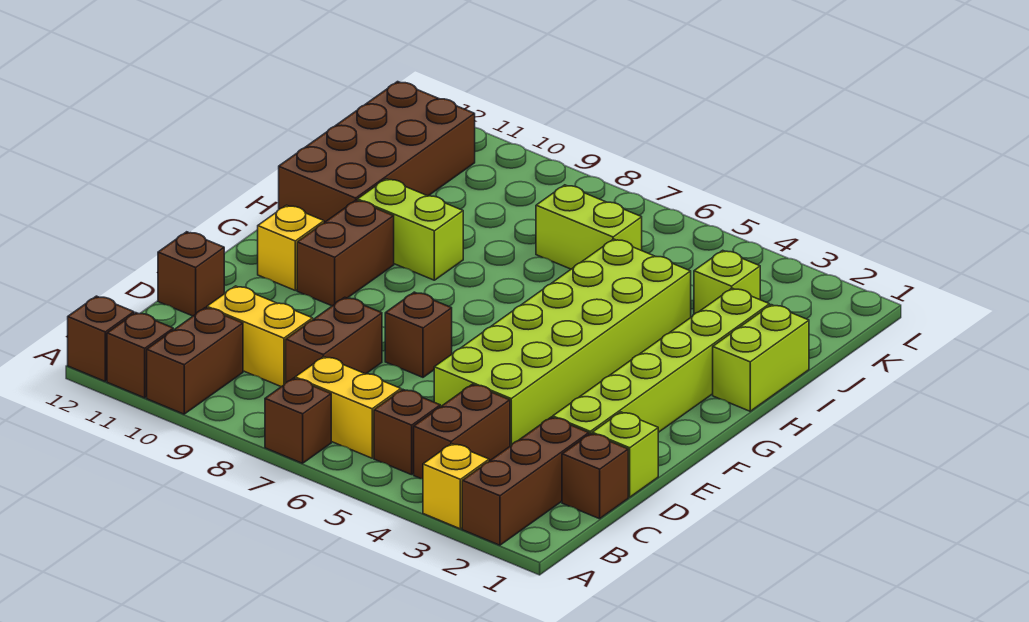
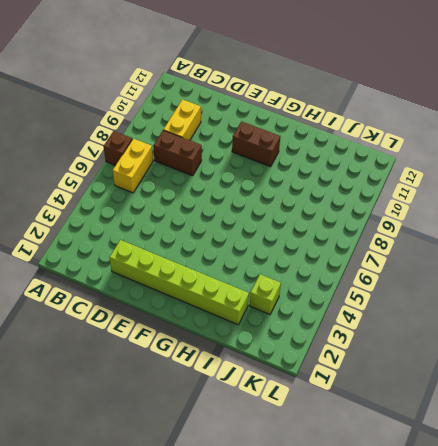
none -> brown brick A2:C2 level 1
none -> yellow brick A3 level 1
none -> brown brick A10:B10 level 1

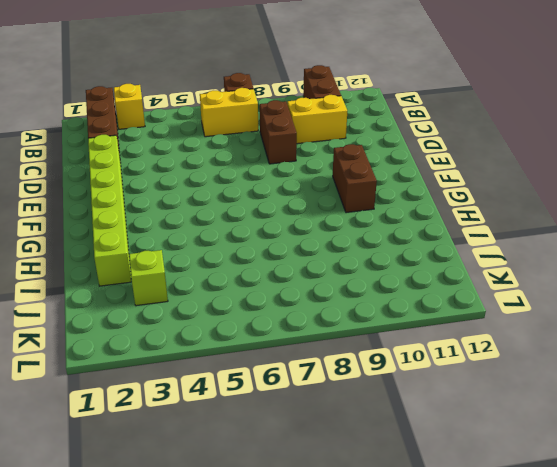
none -> brown brick A11 level 1
none -> brown brick A12 level 1
none -> brown brick B4:C4 level 1

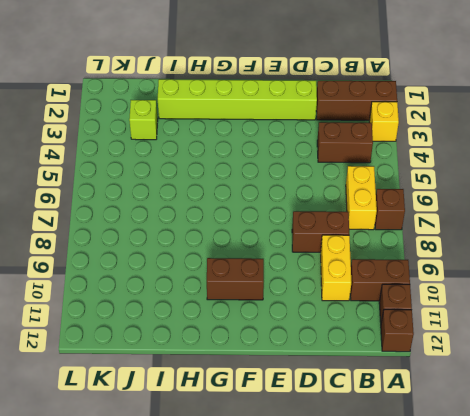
none -> brown brick B5 level 1
none -> brown brick C1 level 1
none -> lime brick D1 level 1

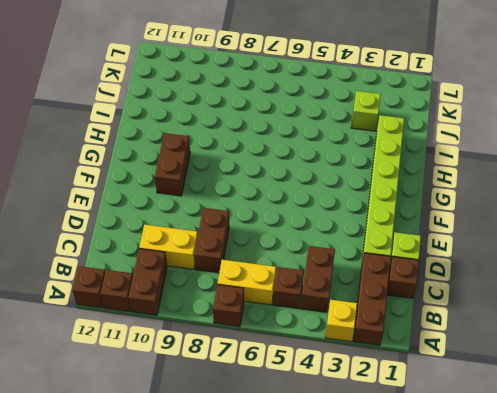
none -> lime brick D4:I5 level 1
none -> brown brick D12 level 1
none -> brown brick E7 level 1

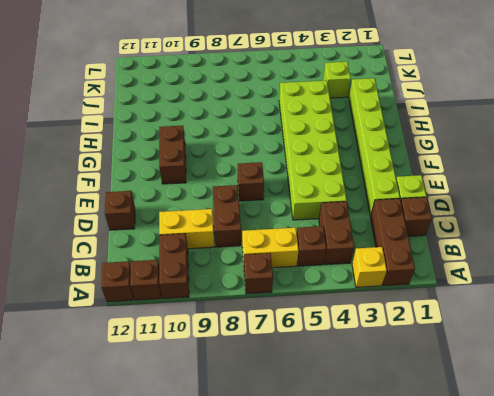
none -> yellow brick F11 level 1
none -> lime brick H1:I1 level 1
none -> lime brick H9:H10 level 1

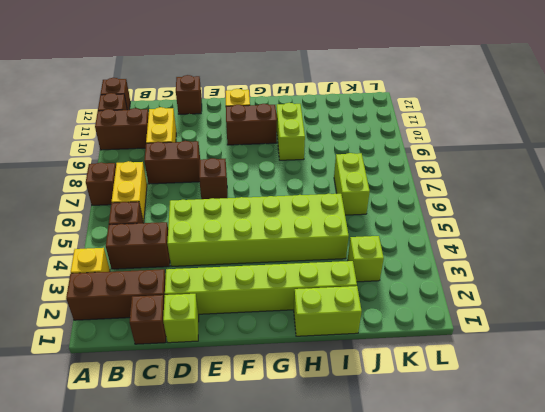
none -> brown brick H11:K12 level 1

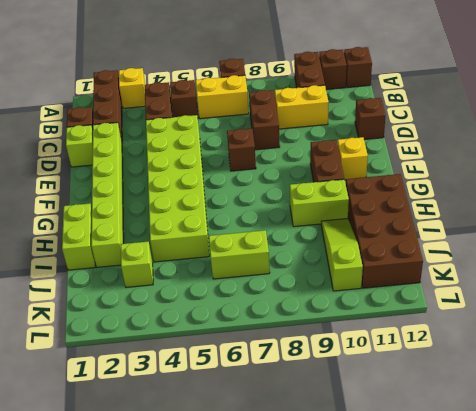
lime slope I10:K10 level 1 top K -> none

